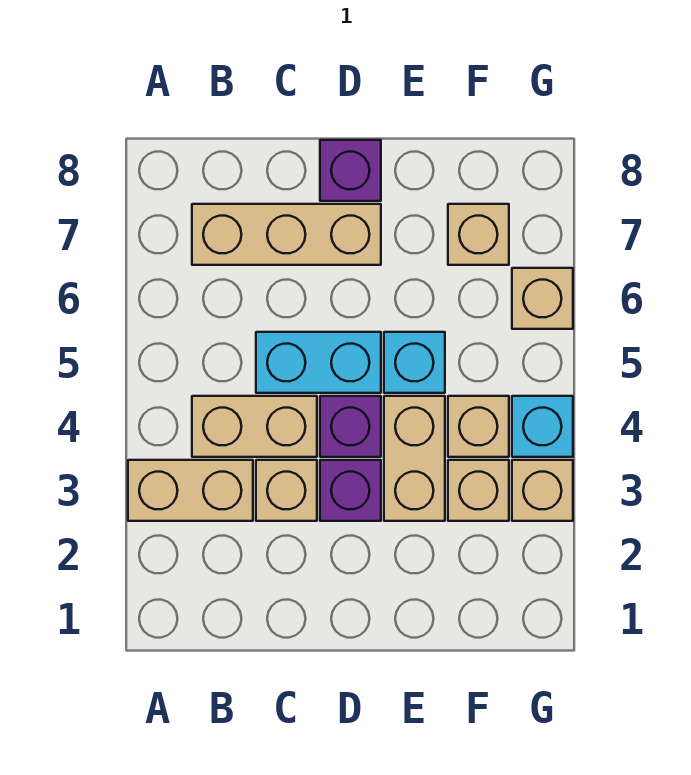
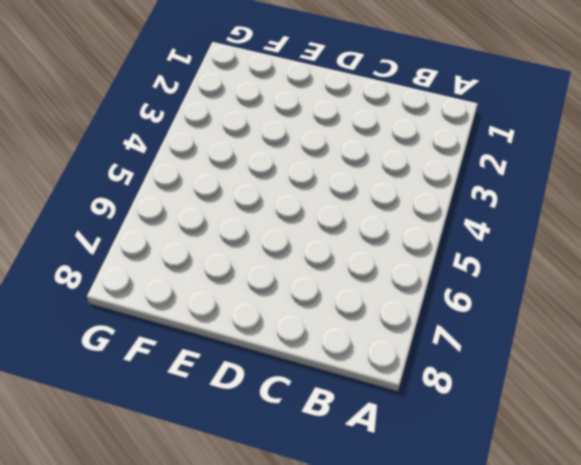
none -> tan brick A3:B3 level 1
none -> tan brick B4:C4 level 1
none -> tan brick B7:D7 level 1

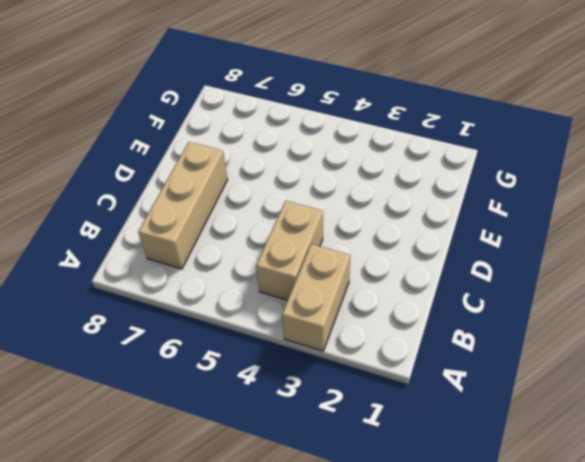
none -> tan brick C3 level 1
none -> cyan brick C5:D5 level 1
none -> purple brick D3 level 1

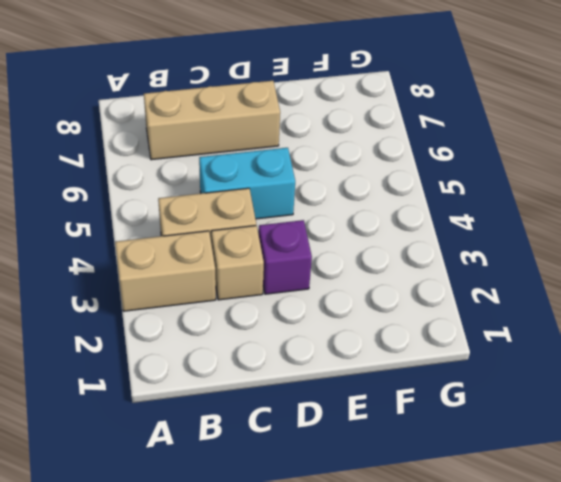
none -> purple brick D4 level 1
none -> purple brick D8 level 1
none -> tan brick E3:E4 level 1

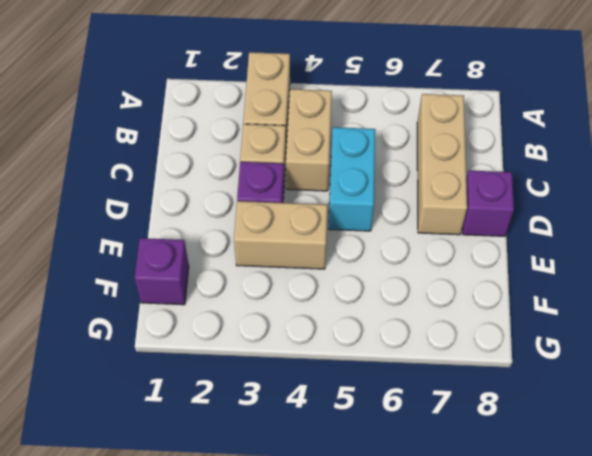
purple brick F1 level 1 -> purple brick D4 level 1
none -> cyan brick E5 level 1
none -> tan brick F3 level 1
none -> tan brick F4 level 1

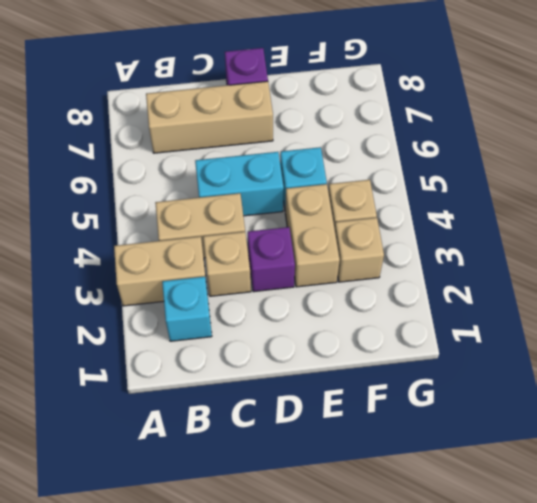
cyan brick B2 level 1 -> cyan brick G4 level 1
none -> purple brick D4 level 1
none -> tan brick F7 level 1
none -> tan brick G3 level 1

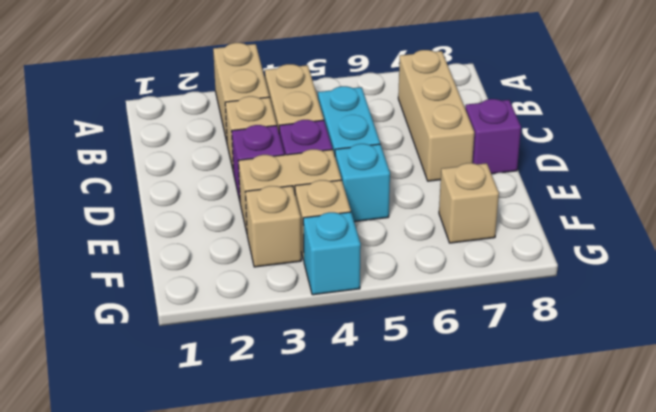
none -> tan brick G3 level 1
none -> tan brick G6 level 1

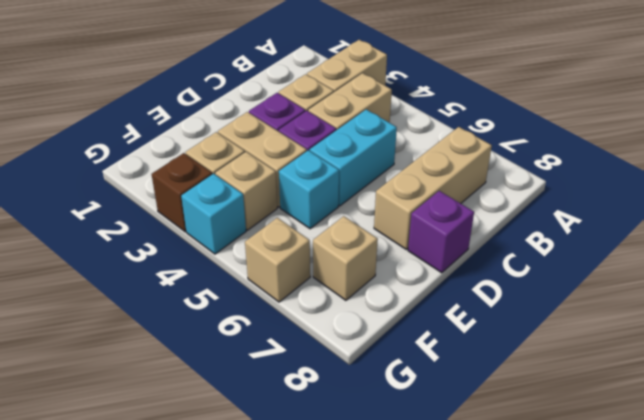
brown brick G3 level 1 -> tan brick G3 level 1

